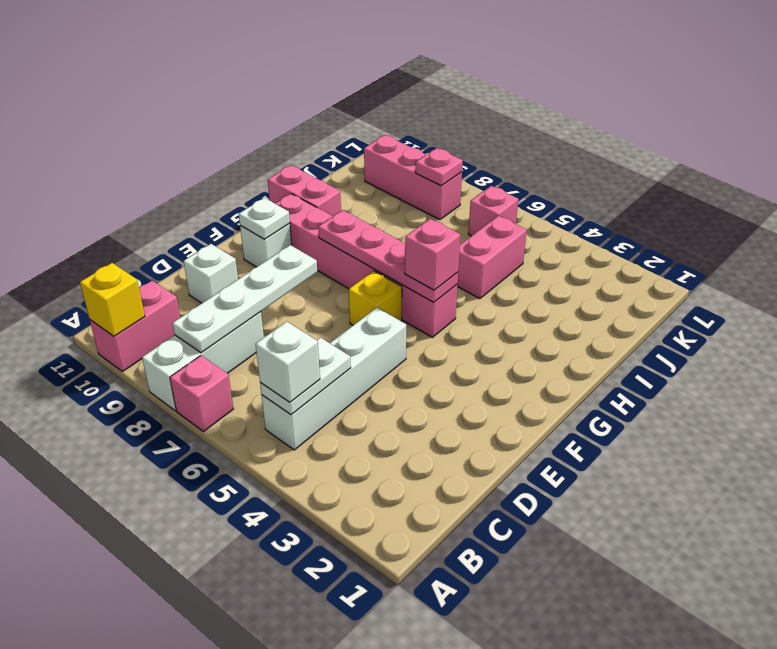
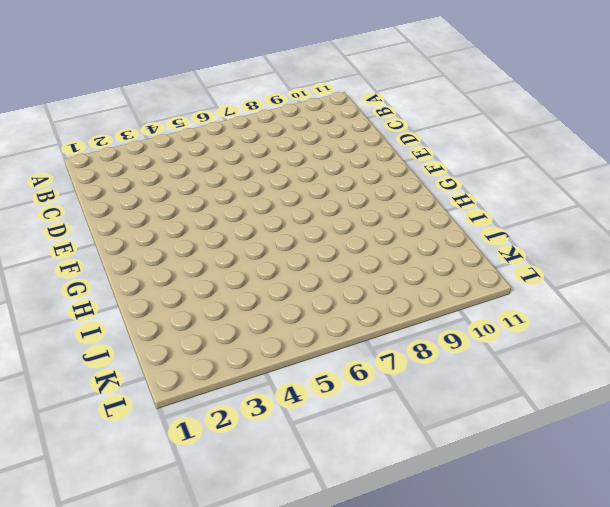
none -> pink brick A7 level 1
none -> white brick A8:C8 level 1
none -> pink brick A10:B10 level 1

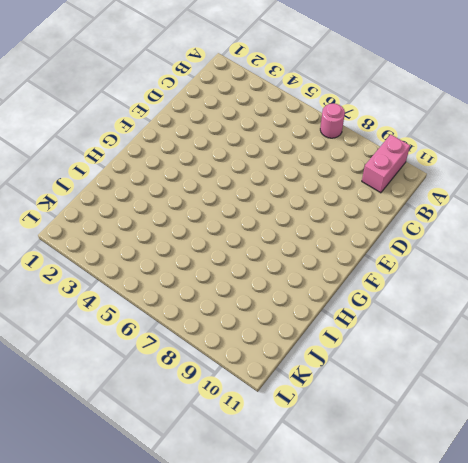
pink round brick A7 level 1 -> pink brick A7 level 1
none -> white brick A8:C8 level 1
none -> white brick B5:E5 level 1
none -> white brick D10 level 1

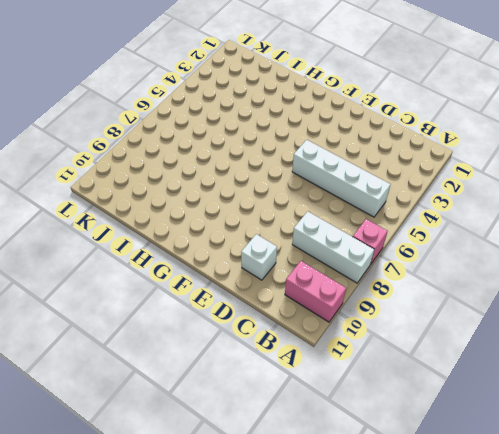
none -> yellow brick F6 level 1
none -> white brick F10 level 1
none -> pink brick G5:G10 level 1

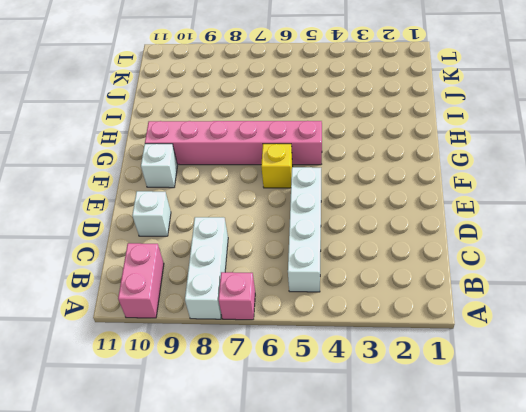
none -> pink brick H10:H11 level 1
none -> pink brick I5:J5 level 1
none -> pink brick K6 level 1

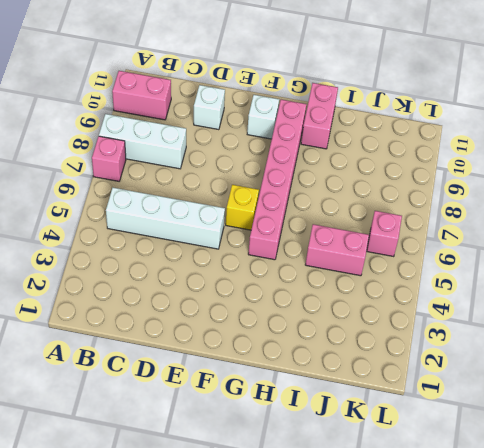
none -> pink brick K8:K10 level 1
none -> yellow brick A10 level 2
none -> white plate B5:C5 level 2

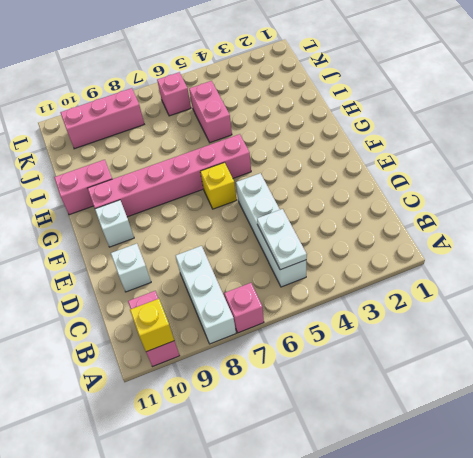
none -> white plate B8:E8 level 2
none -> white plate F10 level 2
none -> pink plate G5:G8 level 2

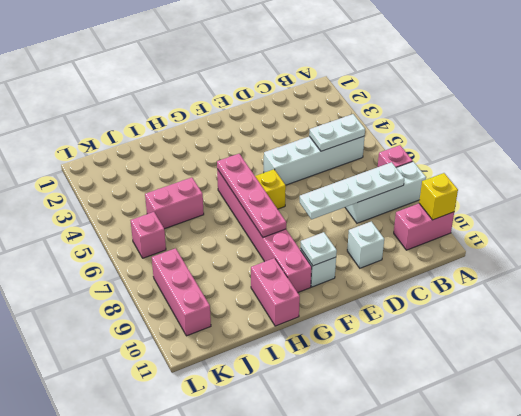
none -> pink plate K8 level 2
none -> white brick B5 level 3
none -> pink brick G5 level 3

